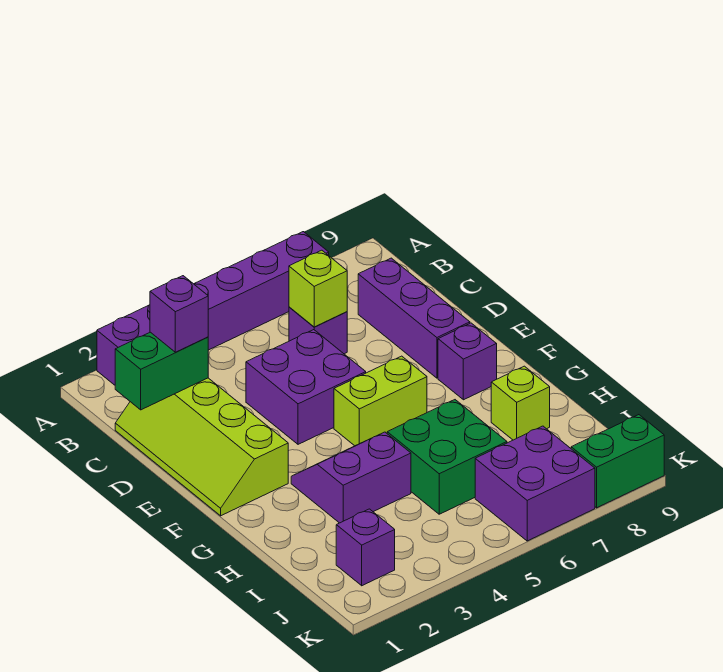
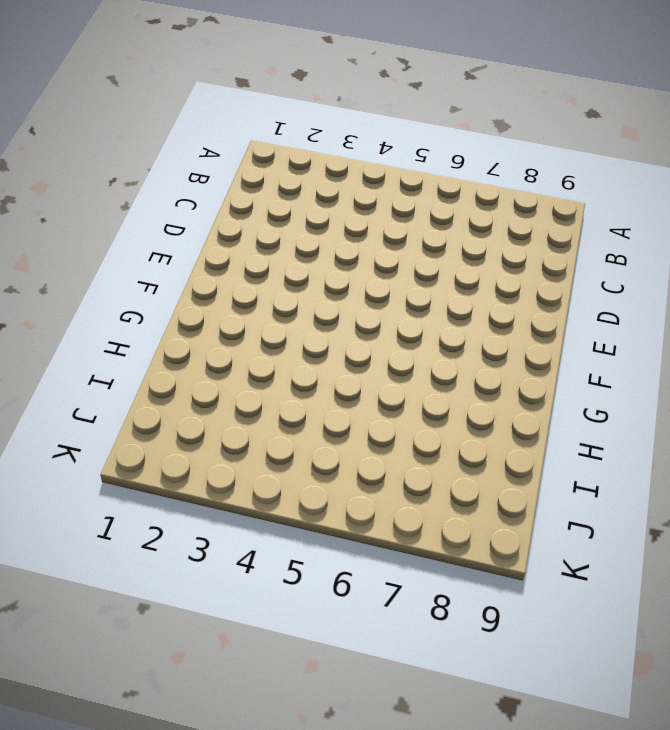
none -> purple brick A2:A7 level 1
none -> lime slope C1:F2 level 1 top 2
none -> purple brick C6 level 1

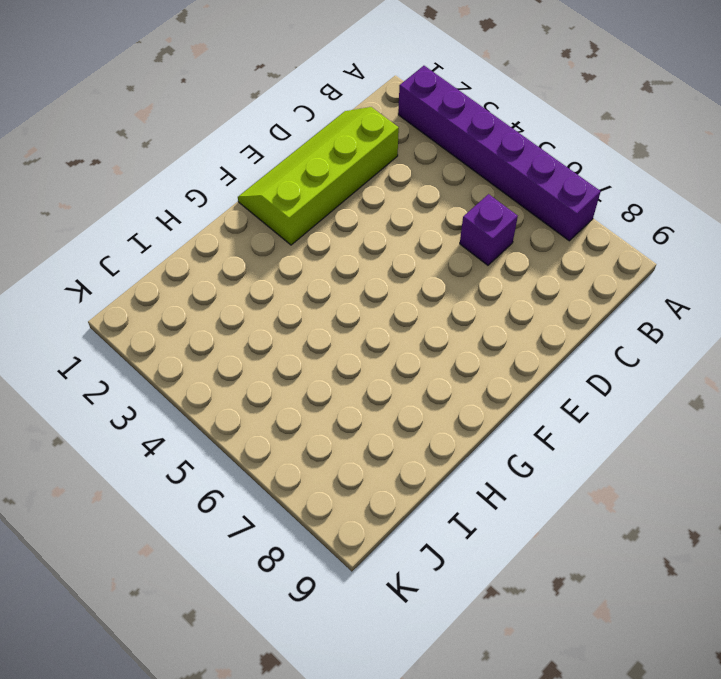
none -> purple brick C8:E8 level 1
none -> purple brick D4:E5 level 1
none -> lime brick F5:F6 level 1

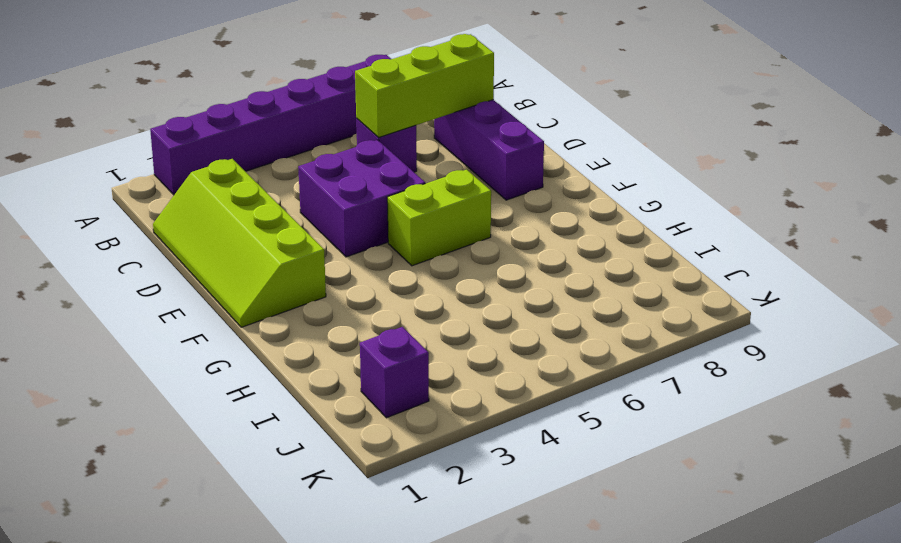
lime brick C6:C8 level 2 -> lime brick C6 level 2
none -> purple brick F8 level 1
none -> purple slope G3:H4 level 1 top H
none -> green brick H5:I6 level 1

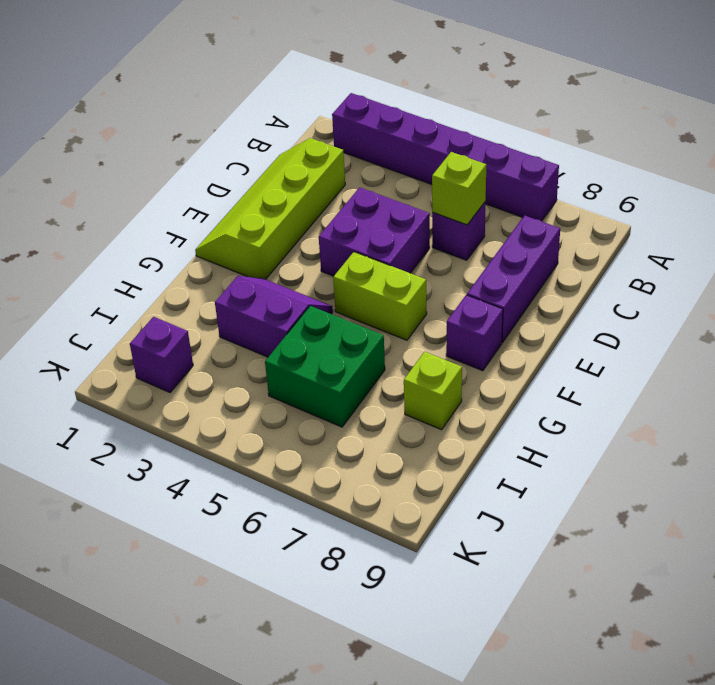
none -> purple brick J6:K7 level 1
none -> green brick K8:K9 level 1
none -> green brick C1:C2 level 2

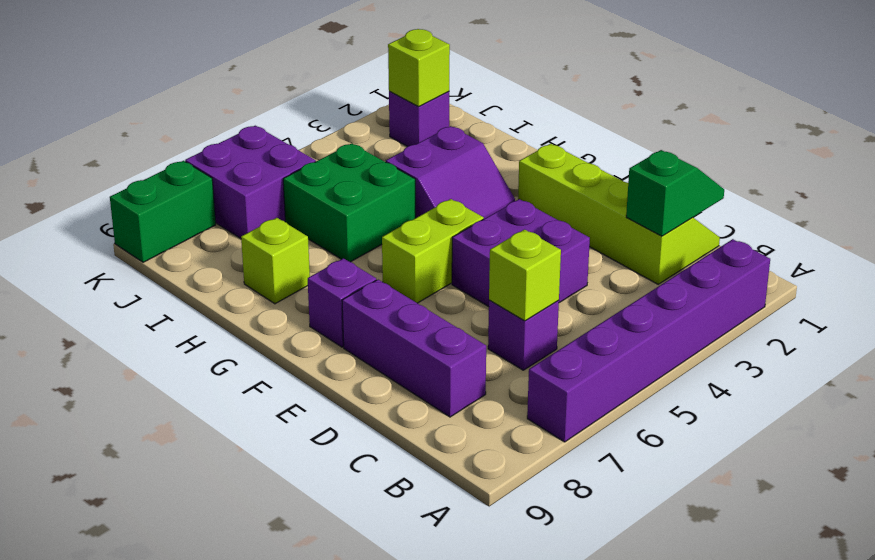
green slope C1:C2 level 2 top 2 -> green brick C1:C2 level 2
lime brick J2 level 2 -> none
none -> purple brick C2 level 3

